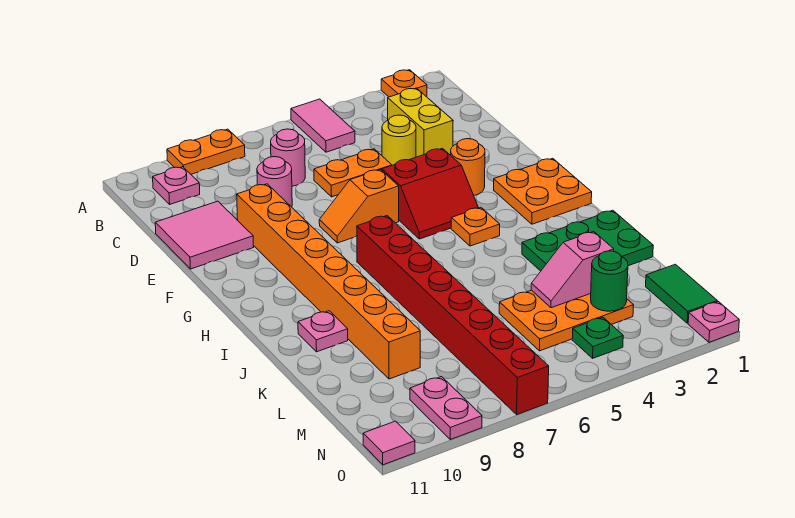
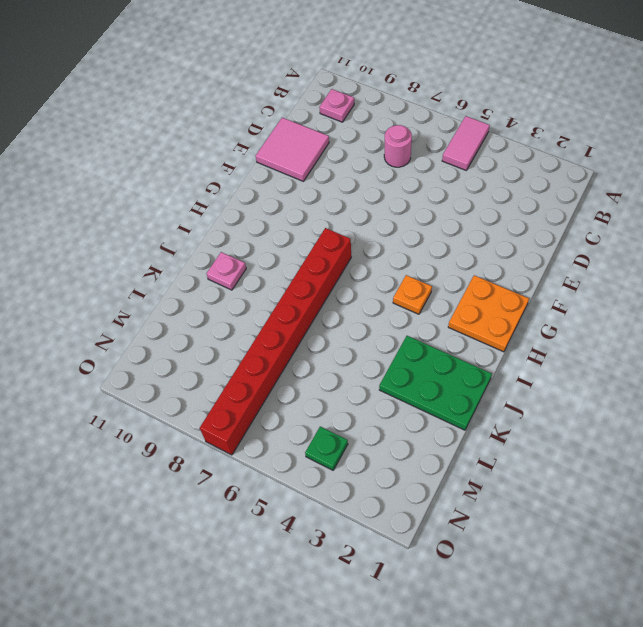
none -> orange plate A2 level 1
none -> orange plate A8:A9 level 1
none -> yellow brick C3:D3 level 1

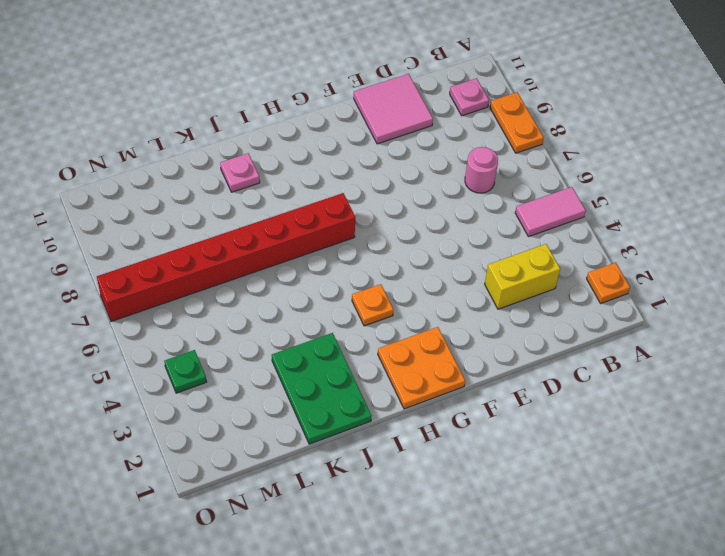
none -> yellow round brick D4 level 1
none -> orange plate D5:D6 level 1
none -> pink round brick D8 level 1

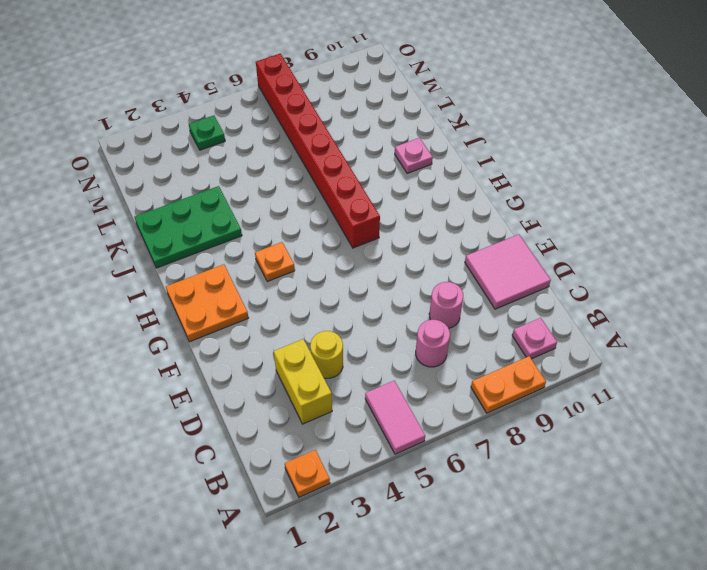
none -> orange plate D5:D6 level 1
none -> orange brick E9:L9 level 1
none -> orange round brick F3 level 1

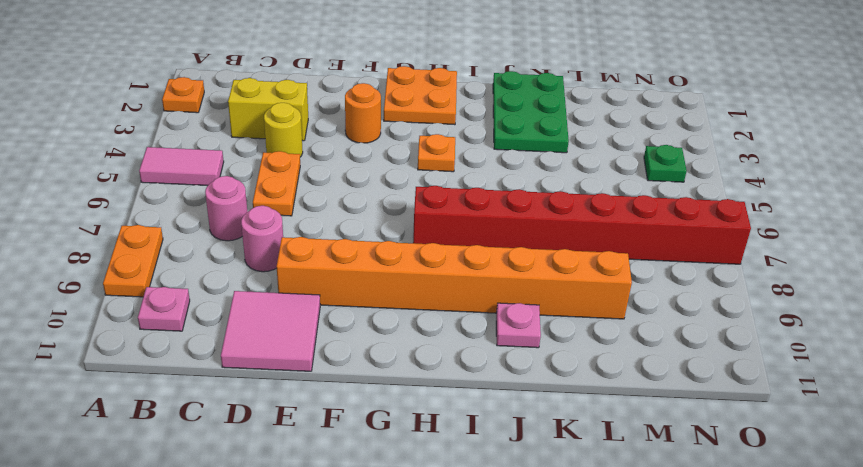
none -> red slope F4:G5 level 1 top F
none -> orange slope F6:F7 level 1 top 6
none -> orange plate L3:M5 level 1

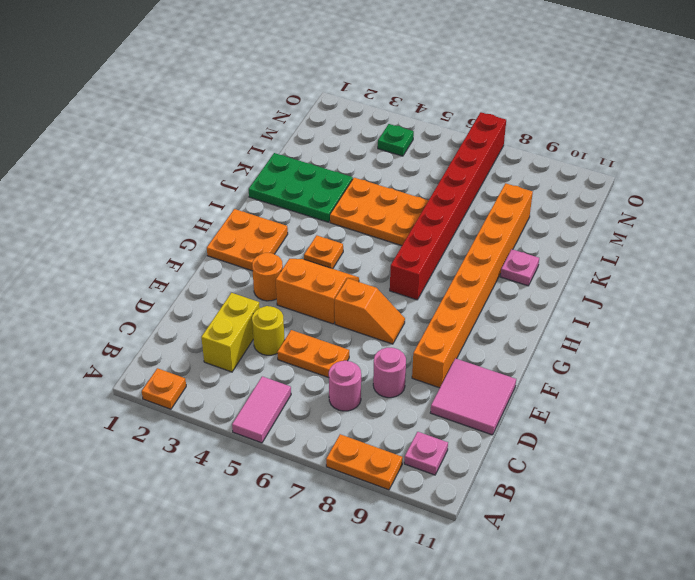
orange slope F4:G5 level 1 top F -> red slope F4:G5 level 1 top F
orange plate J4:K6 level 1 -> orange plate L3:M5 level 1
none -> green tile M1:N1 level 1
none -> pink plate N9:O9 level 1
none -> pink plate O1 level 1

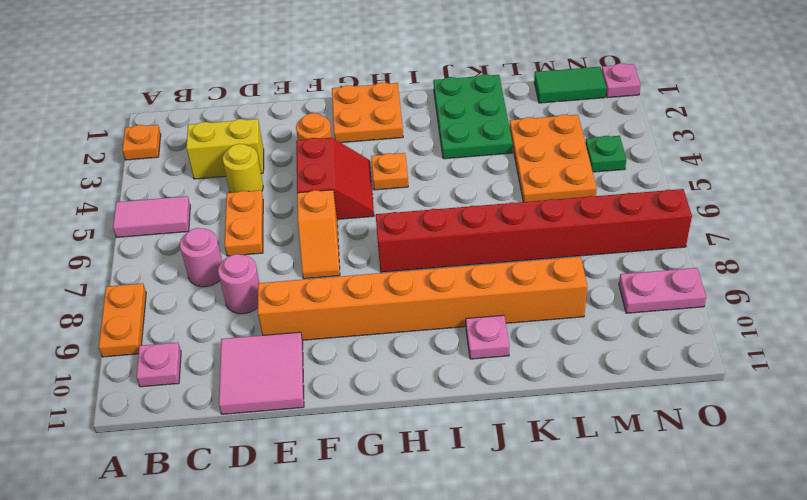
none -> pink tile O11 level 1
none -> pink slope L3:L4 level 2 top 3
none -> green round brick M3 level 2

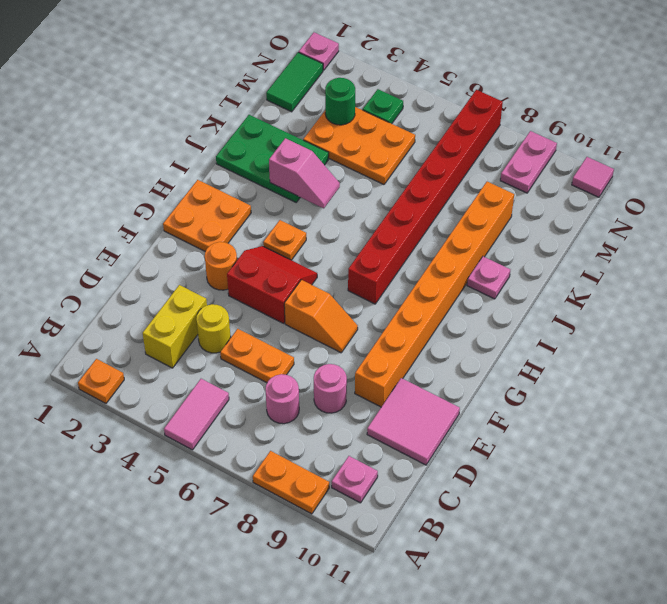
pink slope J3:J4 level 2 top 3 -> pink slope L3:L4 level 2 top 3

